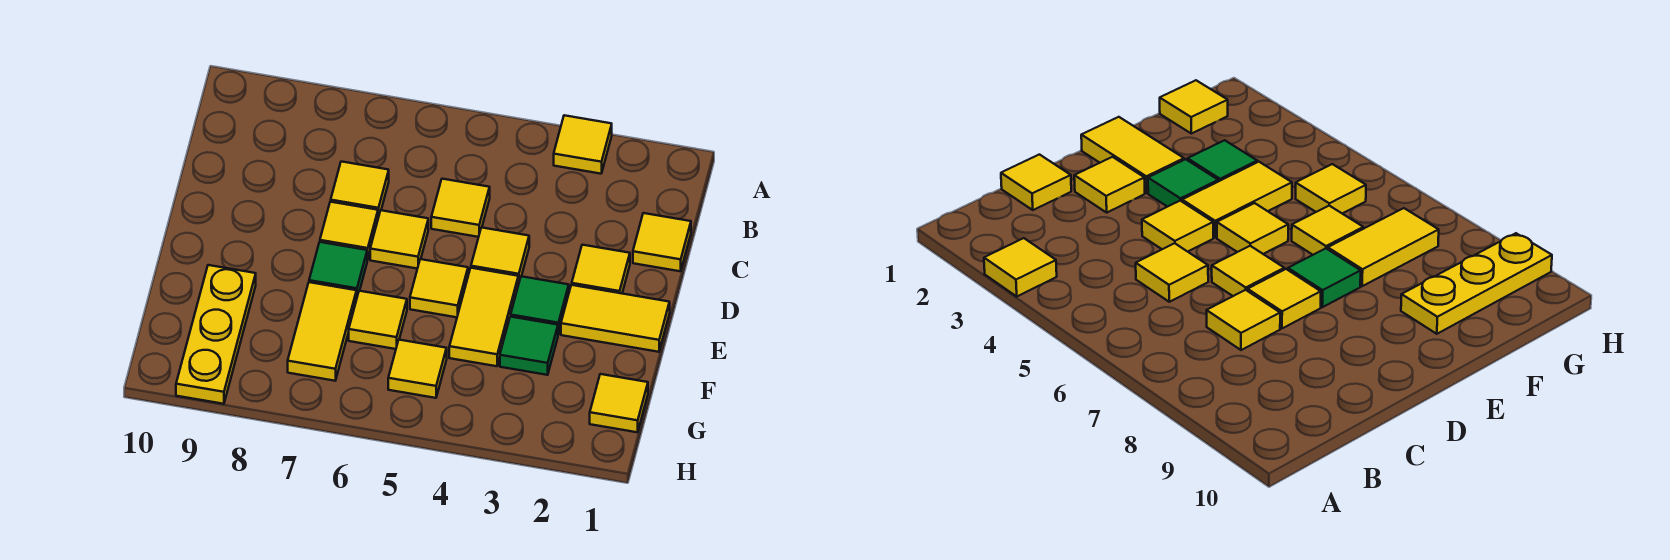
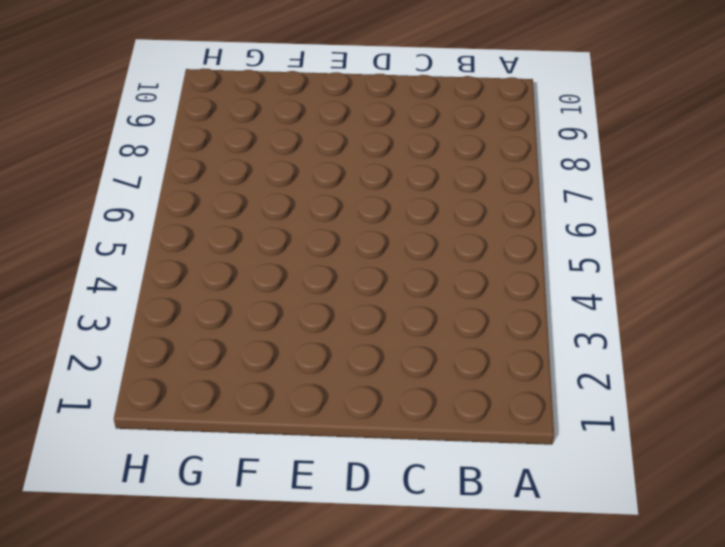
none -> yellow tile A3 level 1
none -> yellow tile C1 level 1
none -> yellow tile C5 level 1

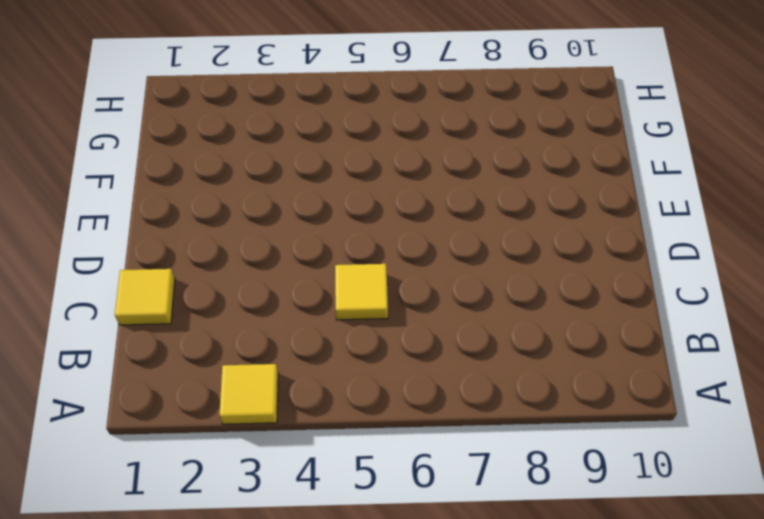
none -> yellow tile C7 level 1
none -> yellow tile D2 level 1
none -> yellow tile D4 level 1

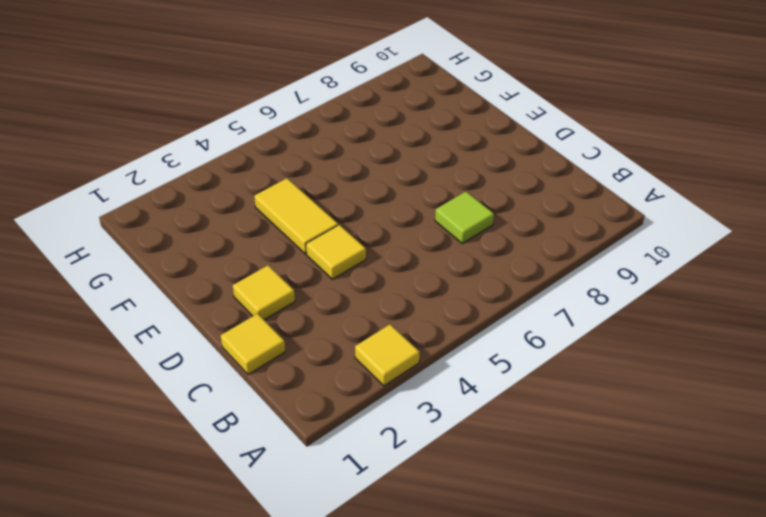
lime tile C7 level 1 -> yellow tile C7 level 1
none -> yellow tile C5 level 1
none -> yellow tile D6 level 1
none -> yellow tile D7 level 1

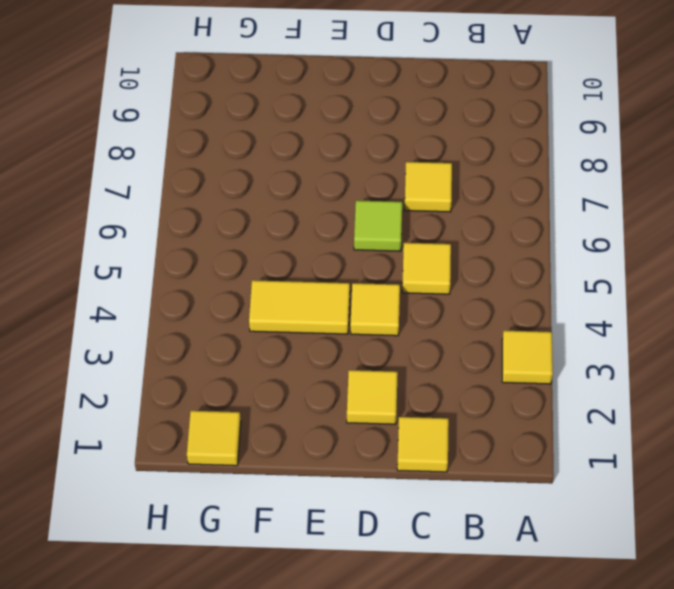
lime tile D6 level 1 -> yellow tile D6 level 1
none -> yellow tile D7 level 1
none -> yellow tile E1:E2 level 1
none -> green tile E3 level 1

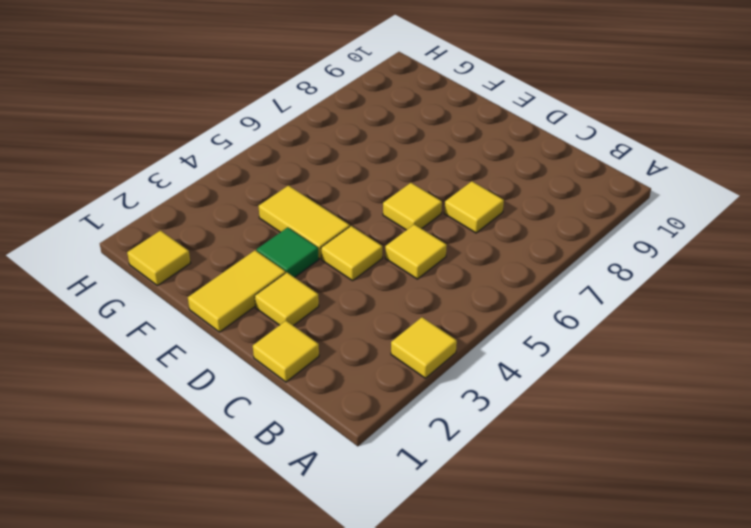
none -> yellow tile D7 level 1
none -> yellow tile E5 level 1
none -> green tile E7 level 1

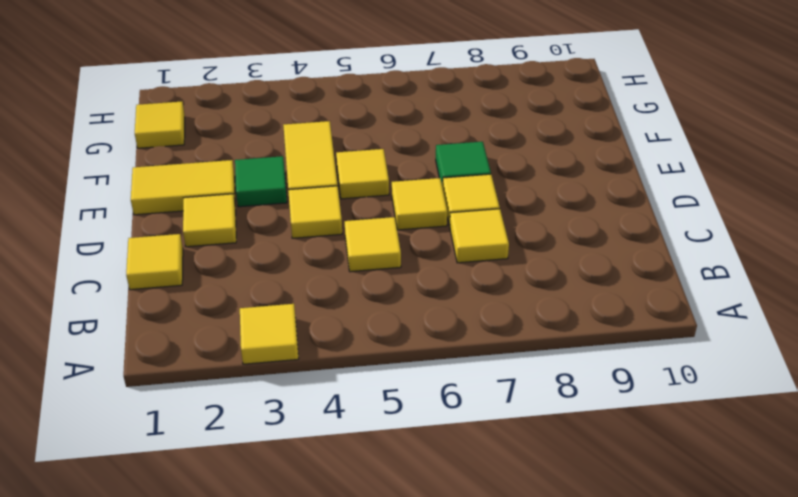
none -> green tile F3 level 1
none -> yellow tile F6 level 1
none -> yellow tile F7:G7 level 1

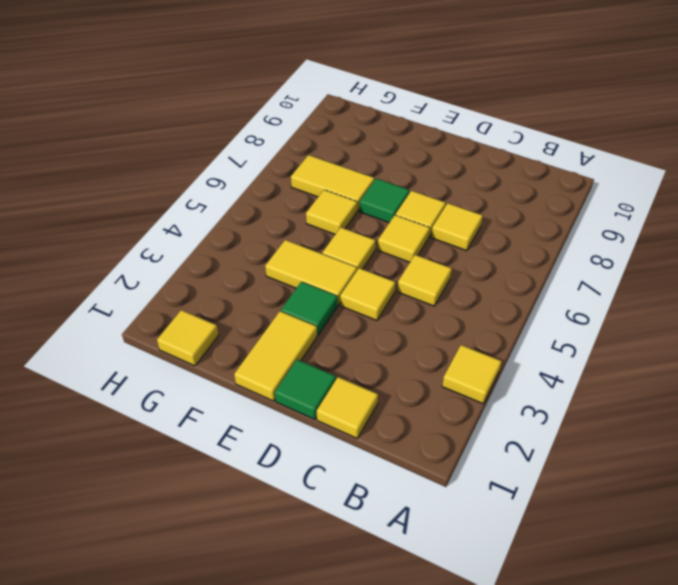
green tile D1 level 1 -> green tile F3 level 1
none -> yellow tile D2 level 1
none -> yellow plate F9:H9 level 1
none -> yellow tile G5 level 1

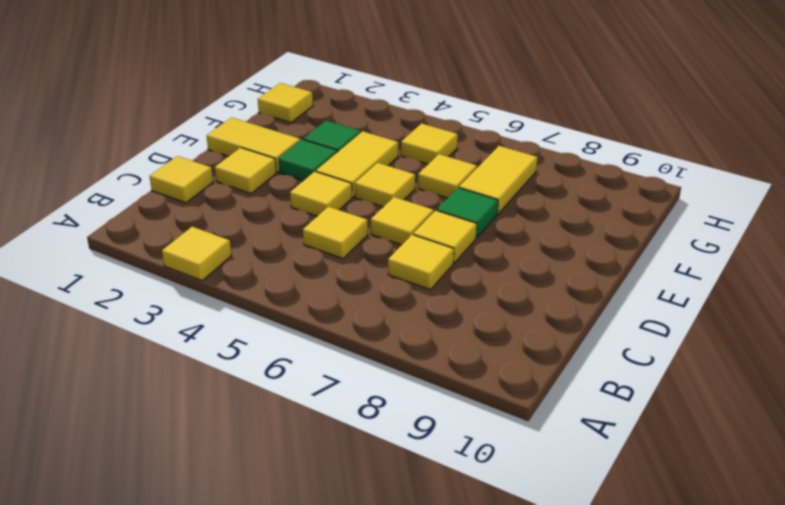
none -> yellow plate F9:H9 level 1

